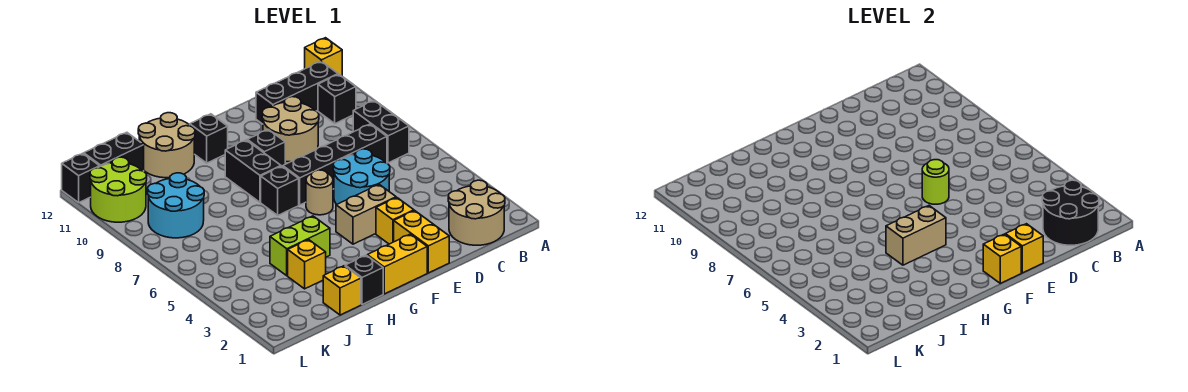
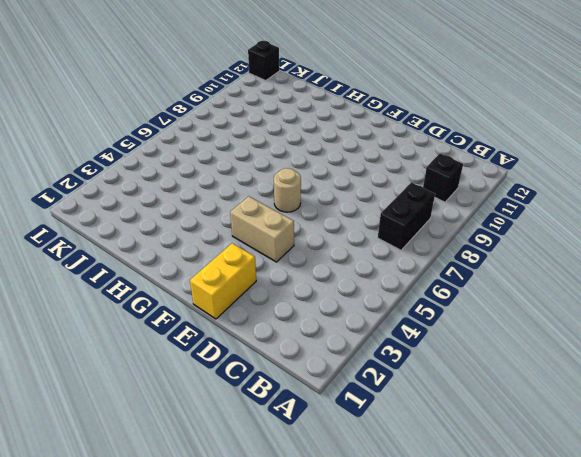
none -> yellow brick A12 level 1
none -> tan round brick B1:C2 level 1
none -> black brick B11:D11 level 1
none -> black brick C7:F7 level 1

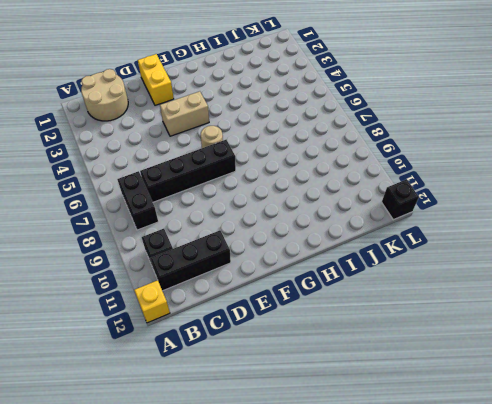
none -> cyan round brick D5:E6 level 1
none -> tan round brick D9:E10 level 1
none -> yellow brick E3 level 1
none -> yellow brick F1:G1 level 1

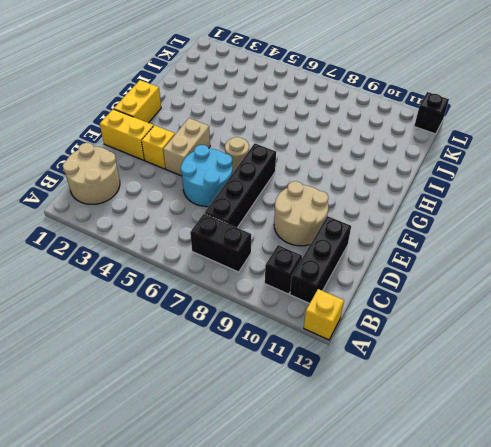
none -> black brick F9 level 1
none -> black brick G7 level 1
none -> black brick G8:G9 level 1
none -> black brick G11 level 1

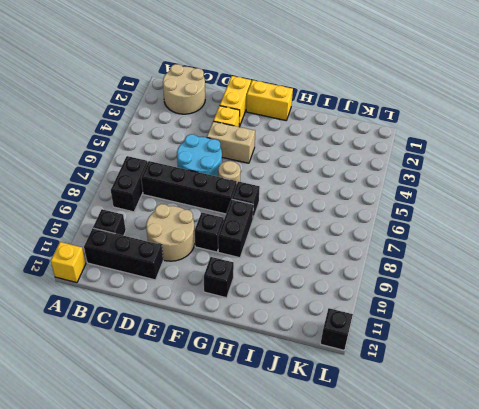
none -> black brick H1 level 1
none -> lime brick H4:I4 level 1
none -> tan round brick H11:I12 level 1
none -> yellow brick I1 level 1

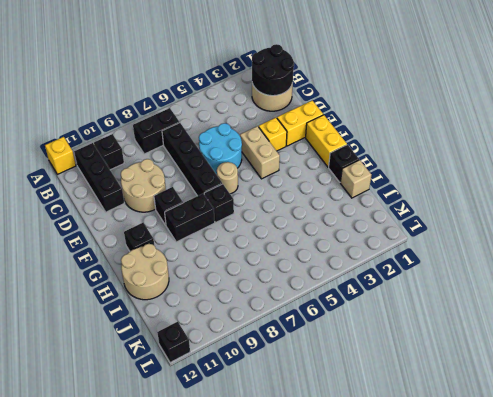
tan brick I1 level 1 -> yellow brick I1 level 1
none -> lime brick H4:I4 level 1
none -> yellow brick I3 level 1
none -> cyan round brick J8:K9 level 1
none -> black brick J12:K12 level 1

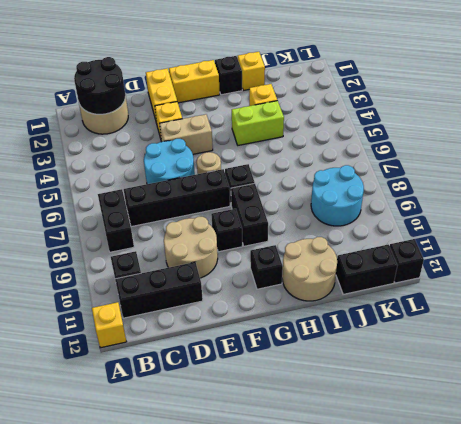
none -> lime round brick K10:L11 level 1
none -> yellow brick E1 level 2
none -> lime round brick E6 level 2
none -> yellow brick F1 level 2

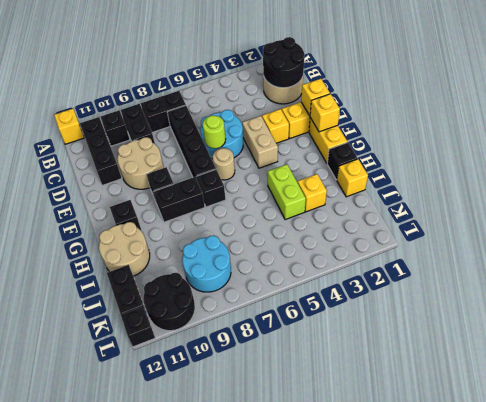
black brick B9:C9 level 1 -> none
black round brick K10:L11 level 1 -> lime round brick K10:L11 level 1
none -> tan brick G4:H4 level 2

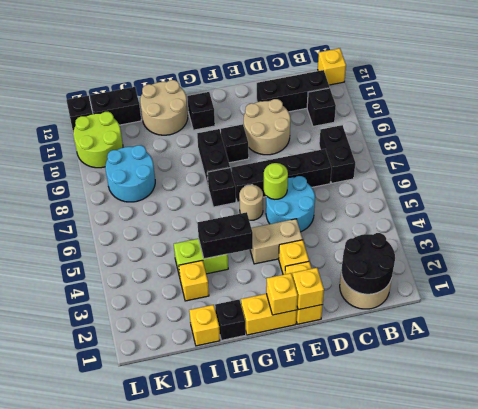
black brick G4:H4 level 2 -> tan brick G4:H4 level 2

